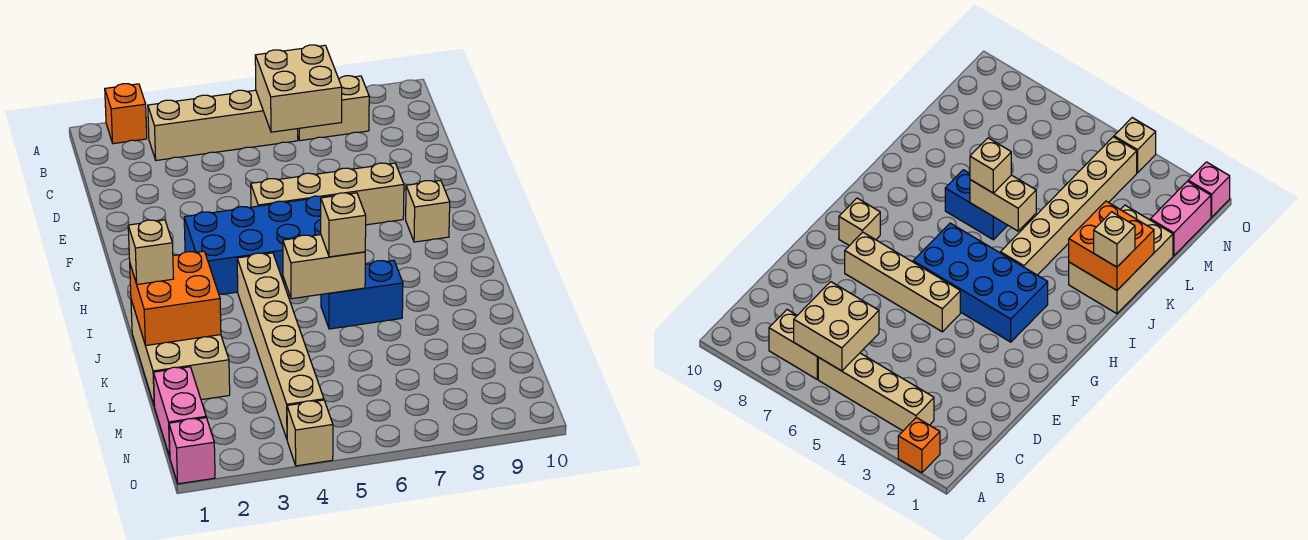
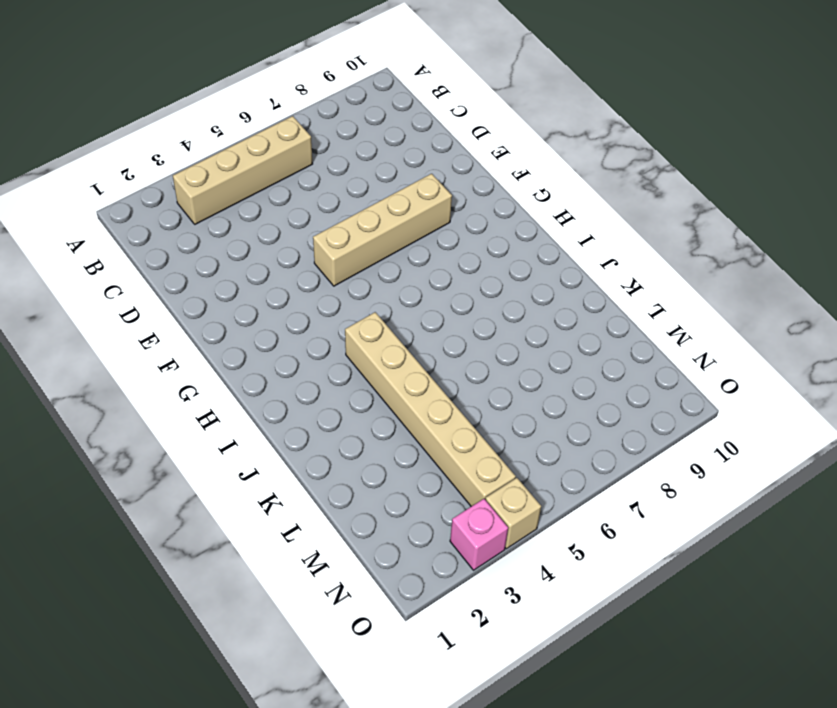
pink brick O3 level 1 -> pink brick O1 level 1
none -> orange brick A2 level 1
none -> tan brick B7:B8 level 1
none -> blue brick G3:H6 level 1

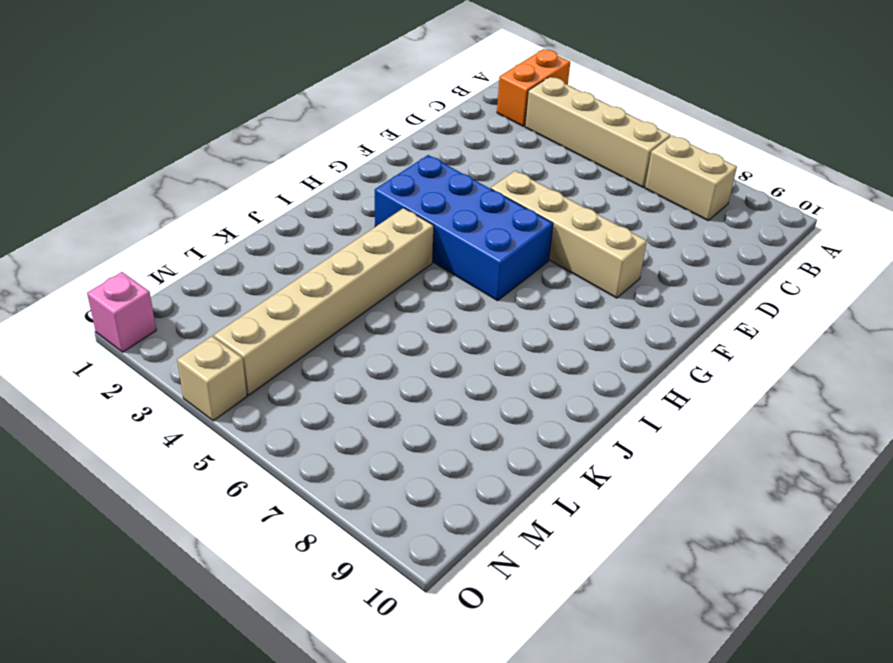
orange brick A2:B2 level 1 -> orange brick A2 level 1
none -> tan brick G9 level 1
none -> tan brick J1:L2 level 1
none -> blue brick J6:J7 level 1

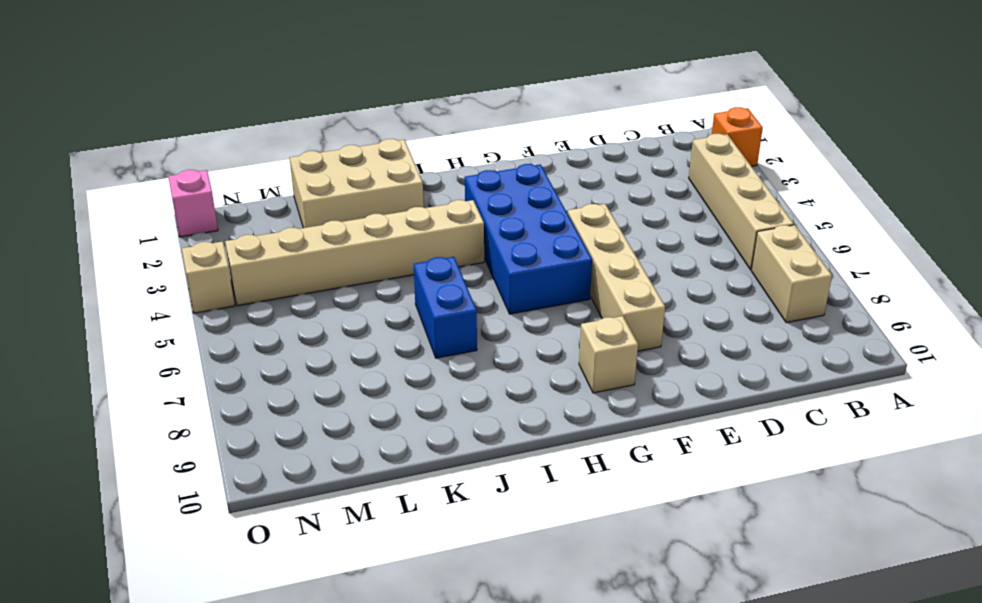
none -> pink brick M1:N1 level 1
none -> tan brick B6:C7 level 2
none -> orange brick J1:K2 level 2

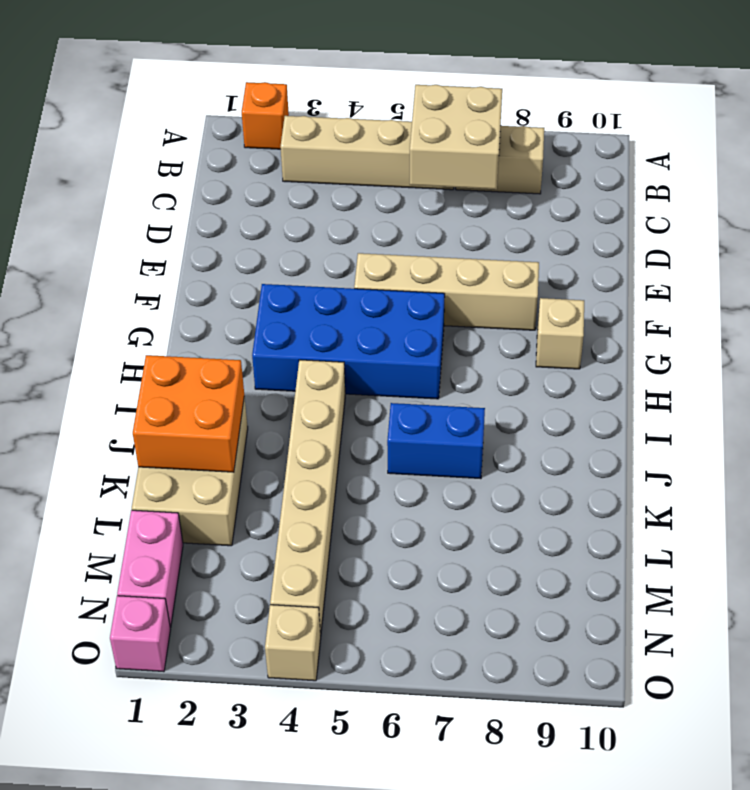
none -> tan brick J5:J6 level 2
none -> tan brick J1 level 3
none -> tan brick J6 level 3

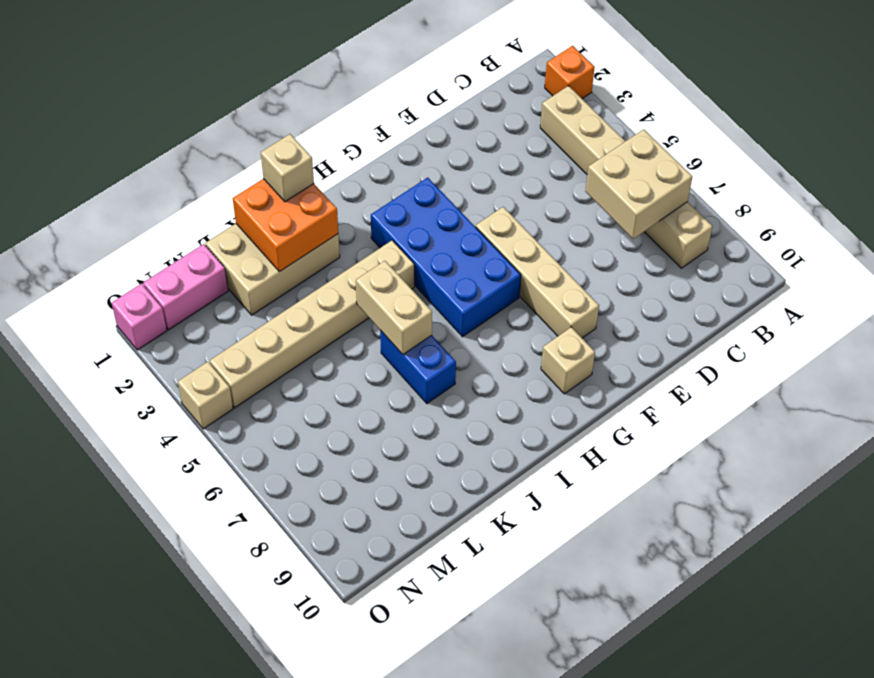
none -> tan brick J6 level 3

